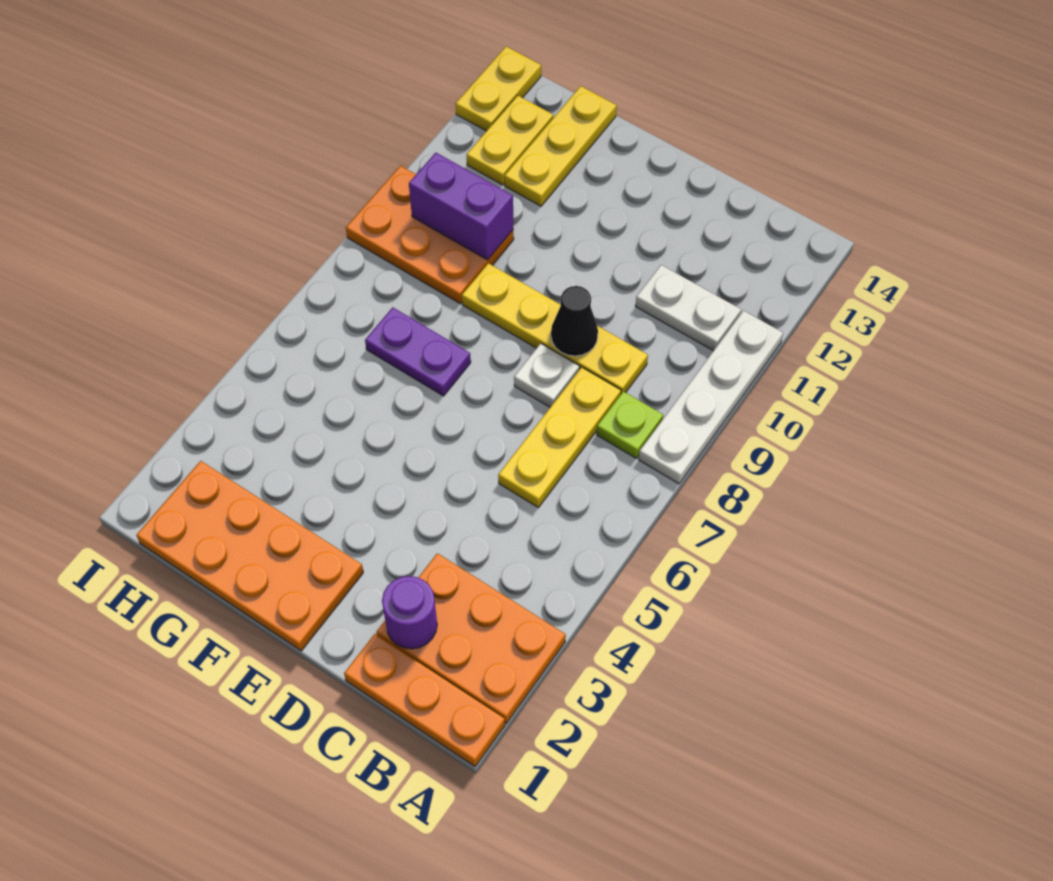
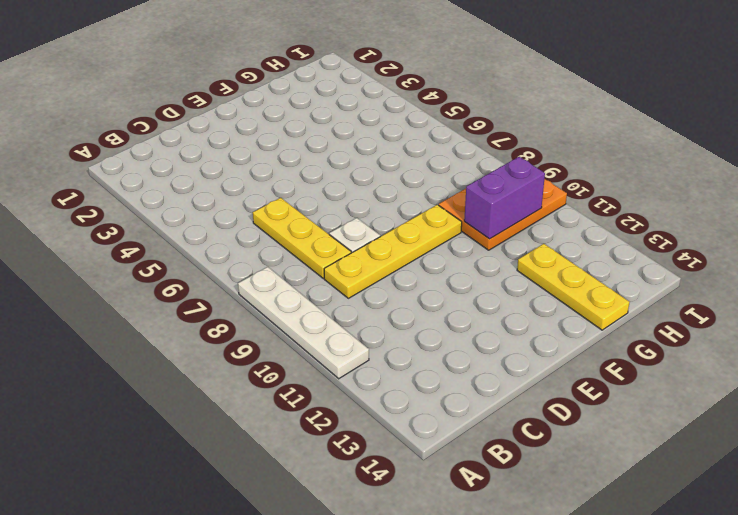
none -> orange plate A1:C1 level 1
none -> orange plate A2:C3 level 1
none -> lime plate B8 level 1

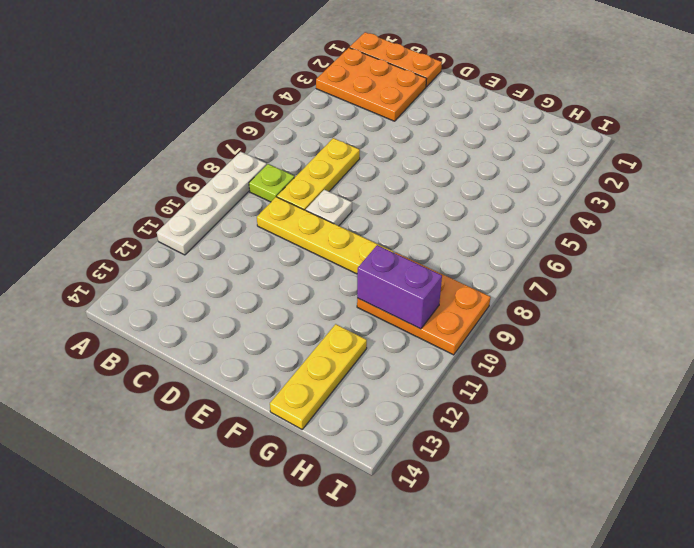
none -> white plate B11:C11 level 1
none -> orange plate E1:H2 level 1
none -> purple plate F7:G7 level 1

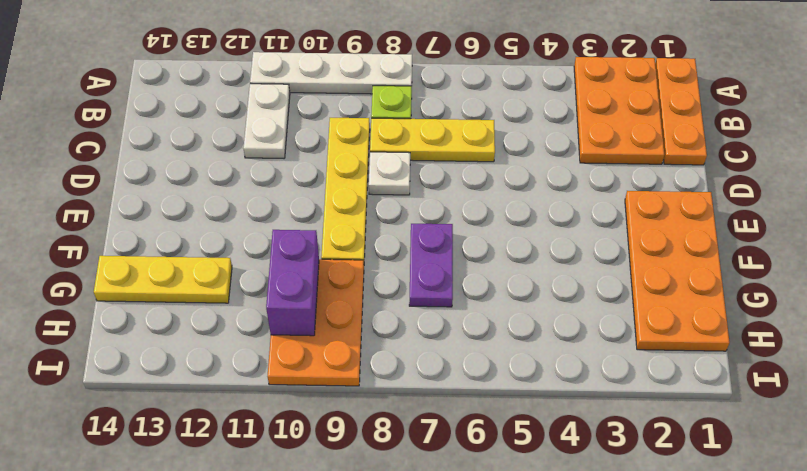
none -> yellow plate H12:H13 level 1
none -> yellow plate I13:I14 level 1
none -> purple round brick C2 level 2

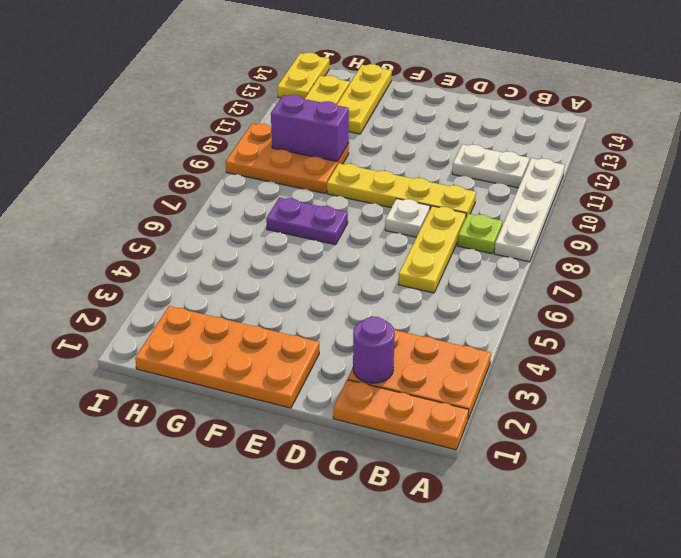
none -> black cone D9 level 2

